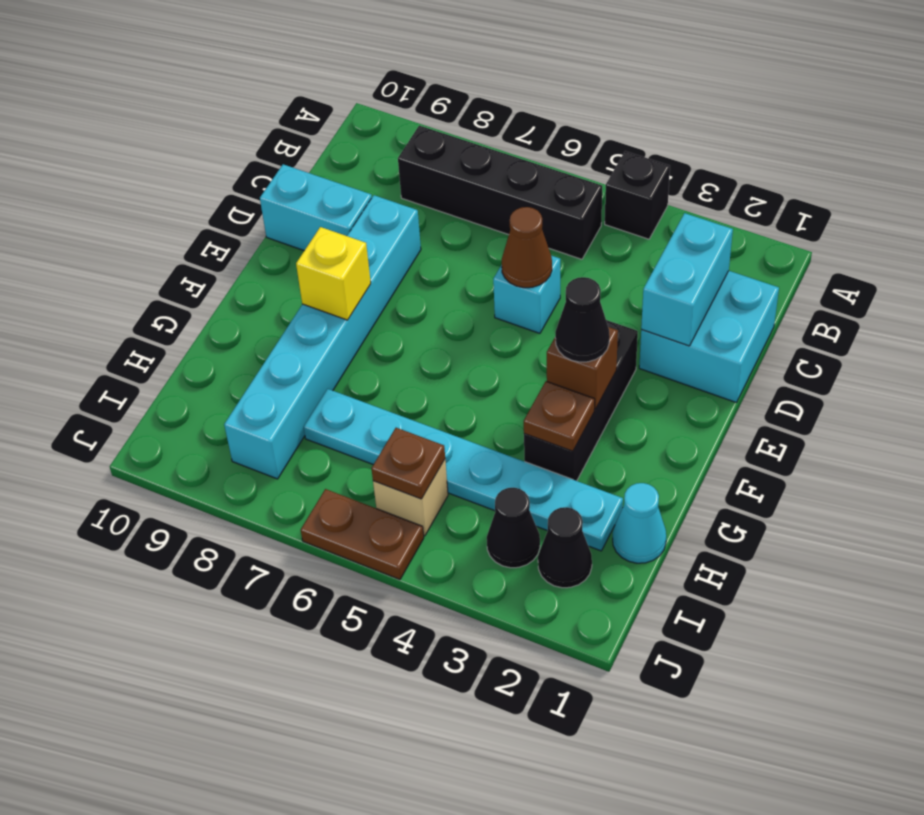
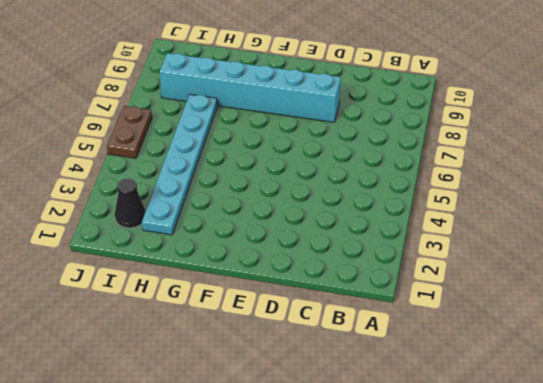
none -> black brick A4 level 1
none -> black brick B5:B8 level 1
none -> cyan brick C1:D2 level 1

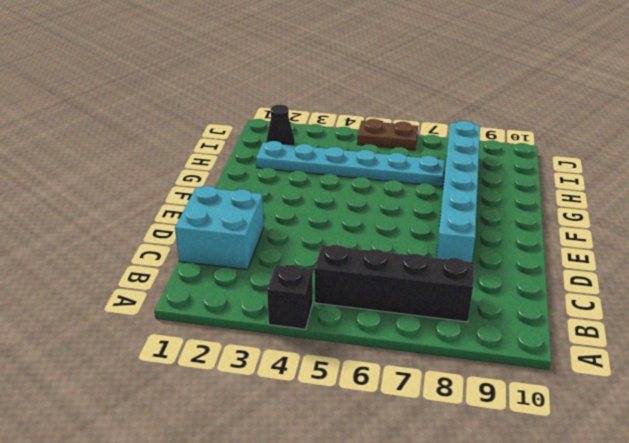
none -> cyan brick D5 level 1
none -> cyan brick D9:D10 level 1
none -> black brick E3:G3 level 1

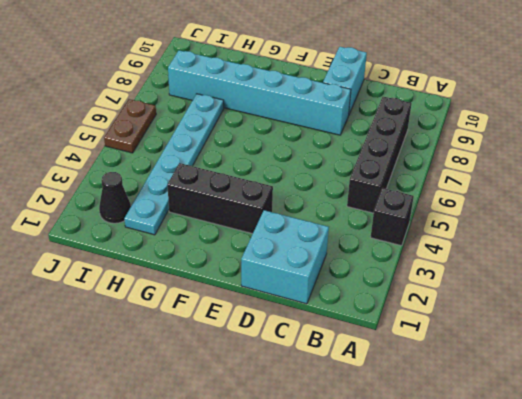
none -> cyan brick D5 level 1
none -> cyan cone H1 level 1
none -> black cone I3 level 1

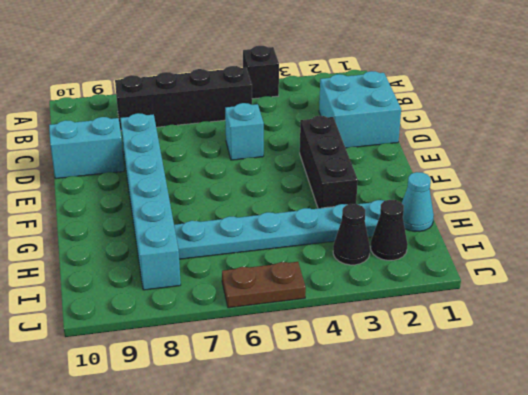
none -> tan brick I5 level 1
none -> cyan brick C2:D2 level 2
none -> brown cone D5 level 2

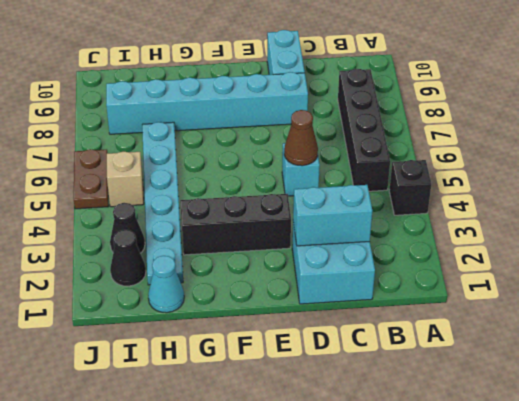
none -> brown brick F3 level 2
none -> yellow brick F8 level 2
none -> brown plate G3 level 2

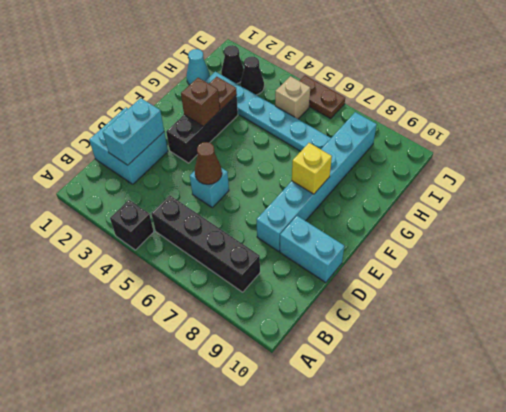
none -> brown plate I5 level 2
none -> black cone F3 level 3

